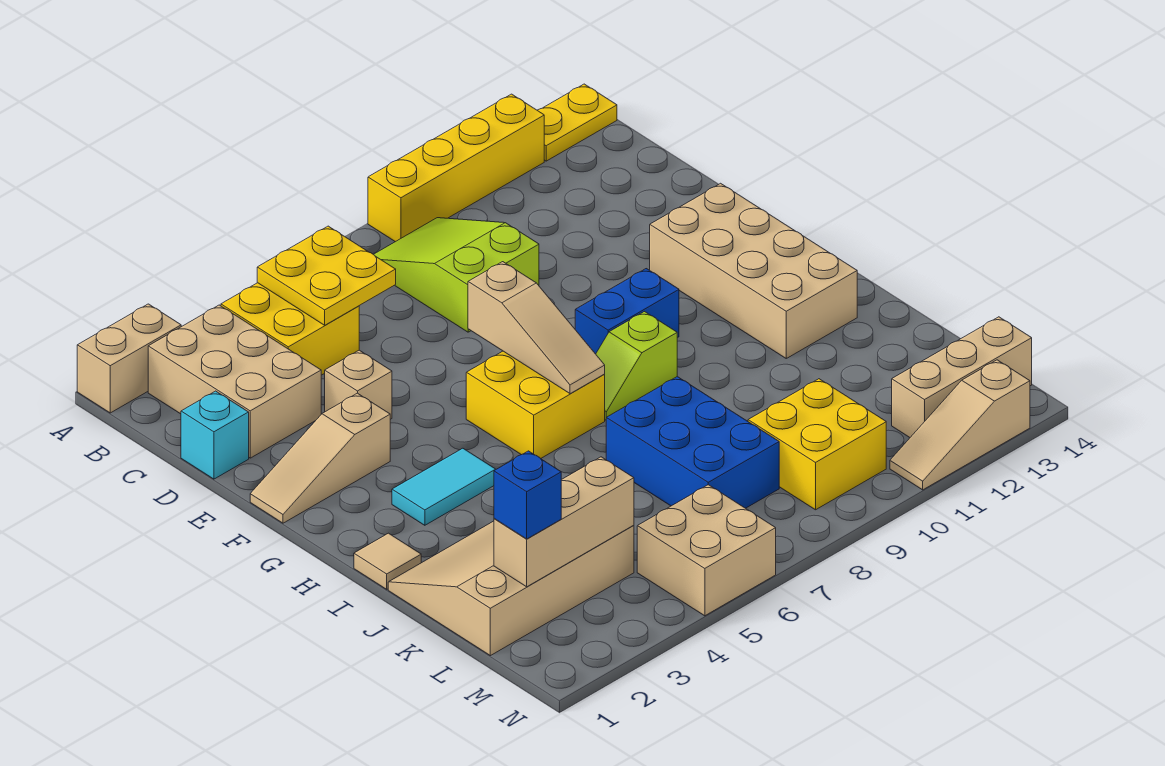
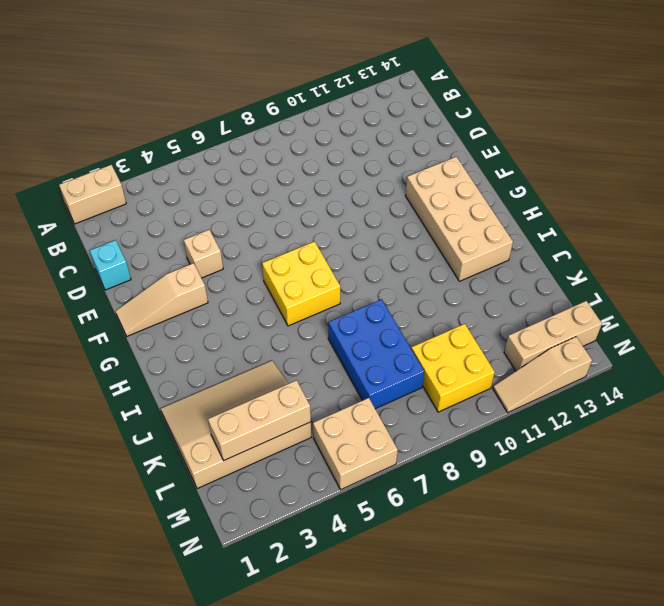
none -> yellow brick A9:A12 level 1
none -> yellow plate A13:A14 level 1
none -> tan brick B2:D3 level 1

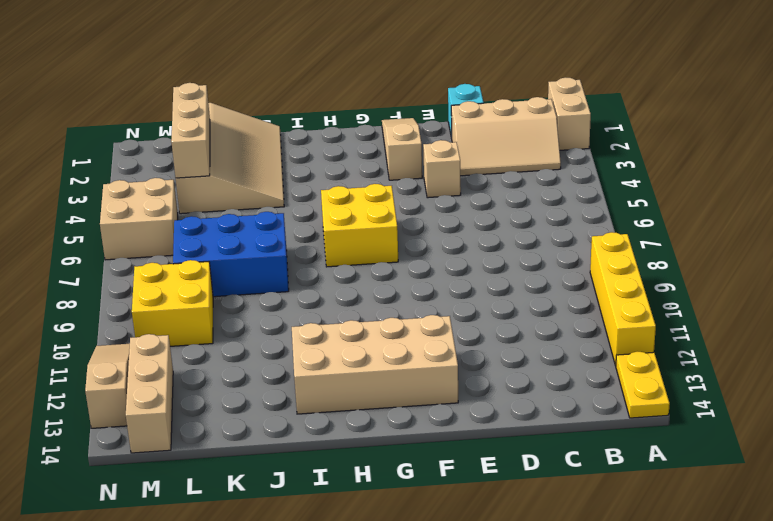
tan slope B2:D3 level 1 top 2 -> tan brick B2:D3 level 1
none -> yellow brick B4:C5 level 1
none -> lime slope B8:D9 level 1 top D
none -> blue brick G9:G10 level 1

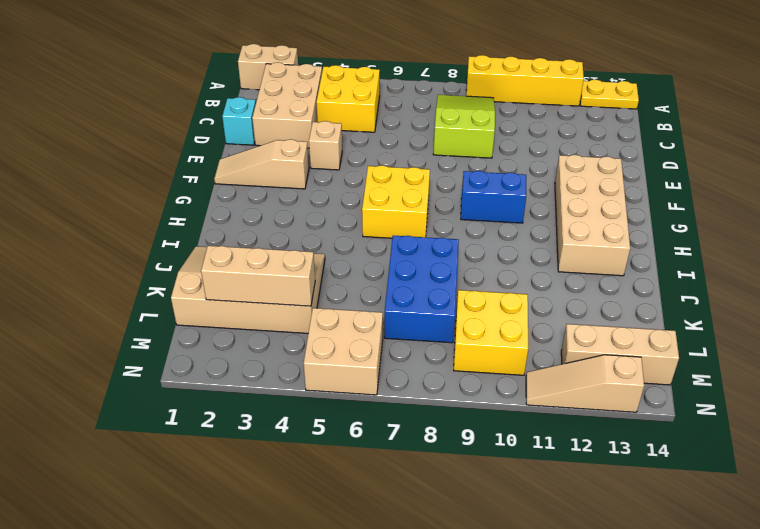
none -> cyan tile H3:H4 level 1
none -> lime slope H8:H9 level 1 top 9
none -> tan tile I1 level 1

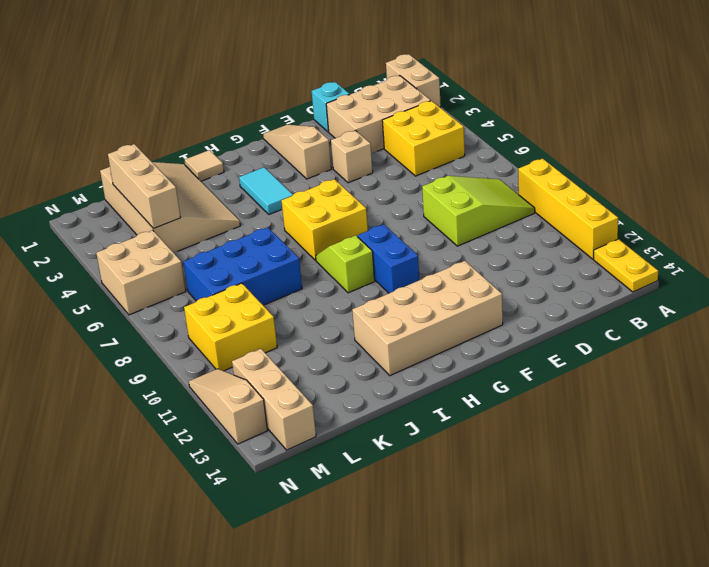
none -> yellow plate B5:C6 level 2
none -> tan slope F7:H7 level 2 top F
none -> blue brick L2 level 3

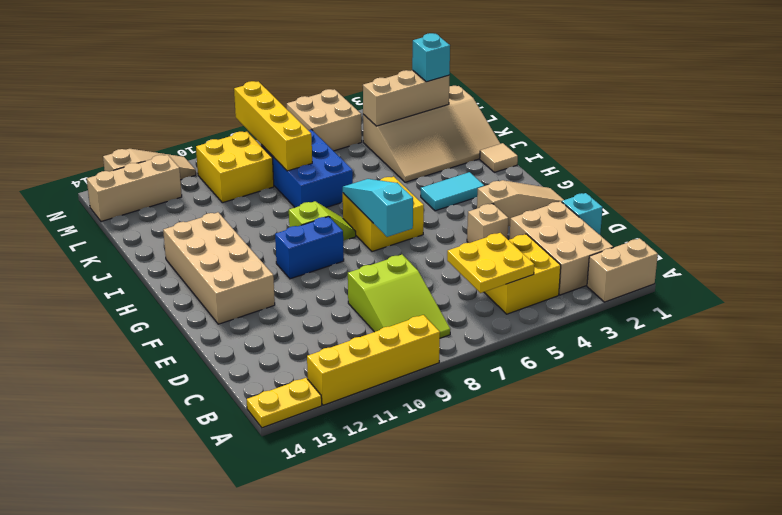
cyan slope F7:H7 level 2 top F -> tan slope F7:H7 level 2 top F
yellow brick K8:N8 level 2 -> none
cyan brick L2 level 3 -> blue brick L2 level 3

